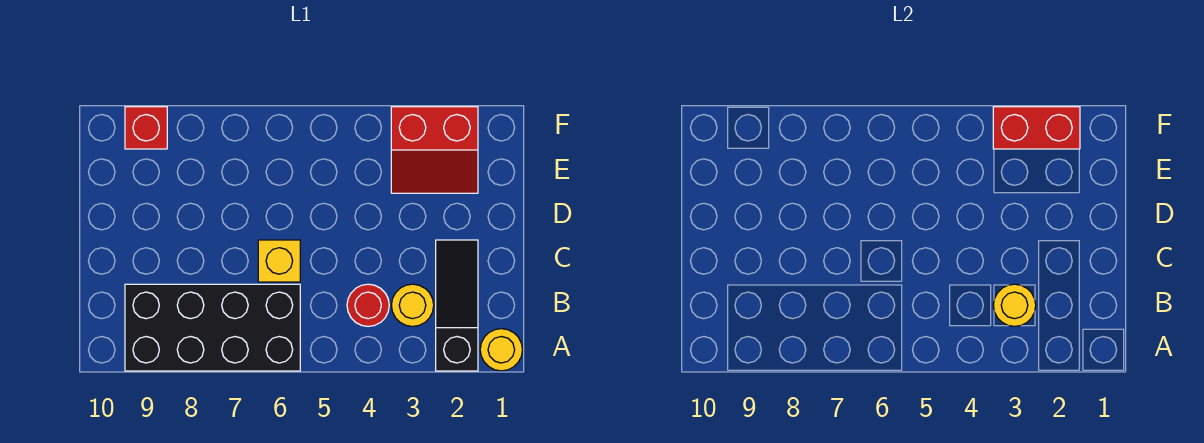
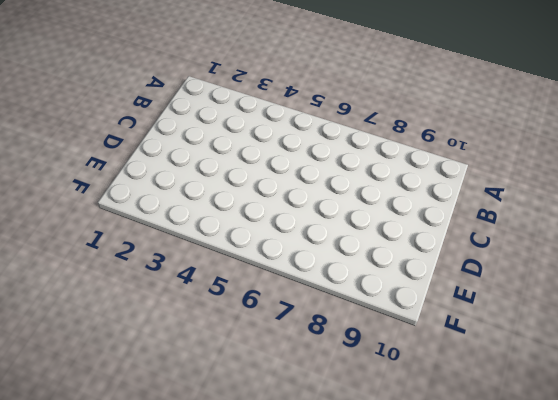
none -> yellow round brick A1 level 1
none -> black slope A2:C2 level 1 top A

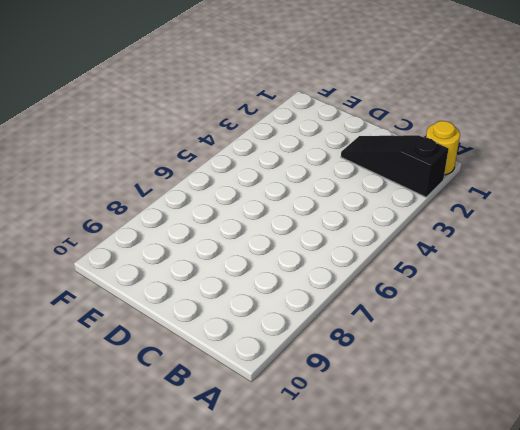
none -> black brick A6:B9 level 1
none -> yellow round brick B3 level 1

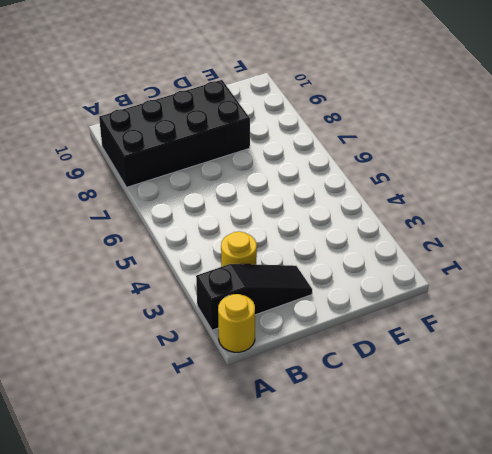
black brick A8:D9 level 1 -> black brick A6:B9 level 1
none -> red round brick B4 level 1
none -> yellow brick C6 level 1

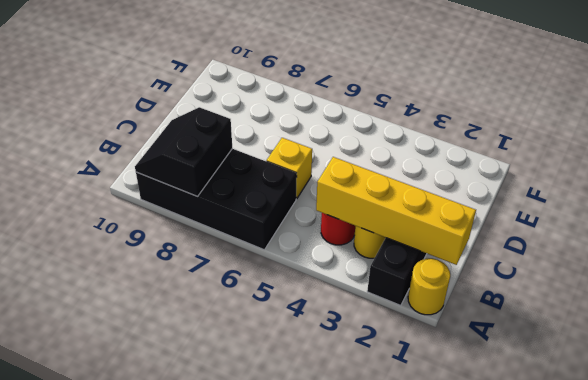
black slope A8:B9 level 2 top 8 -> none
yellow brick B1:B4 level 2 -> yellow round brick B3 level 2
none -> red slope E2:F3 level 1 top F
none -> red brick F9 level 1

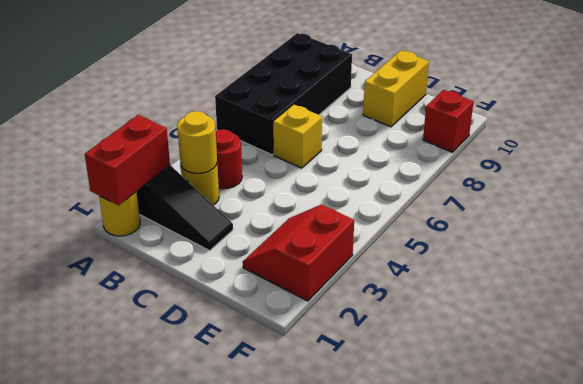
red brick A1:A2 level 2 -> red brick F2:F3 level 2
yellow brick D9:D10 level 1 -> none

